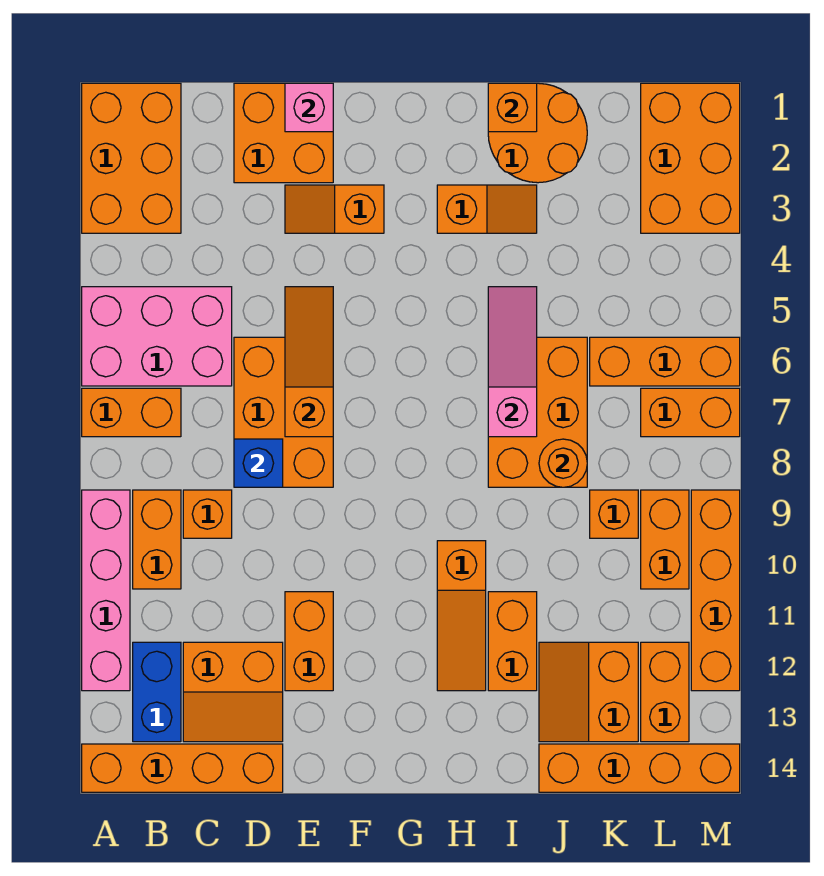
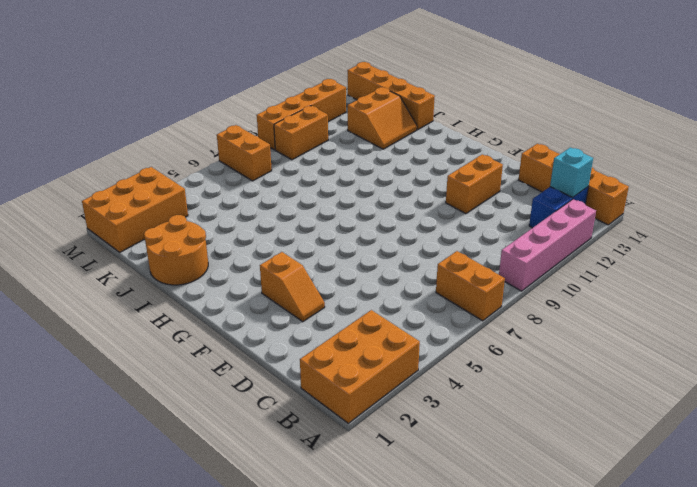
cyan brick B13 level 2 -> none
none -> pink brick A5:C6 level 1
none -> orange brick B9:B10 level 1
none -> orange brick C9 level 1
none -> orange slope C12:D13 level 1 top 12

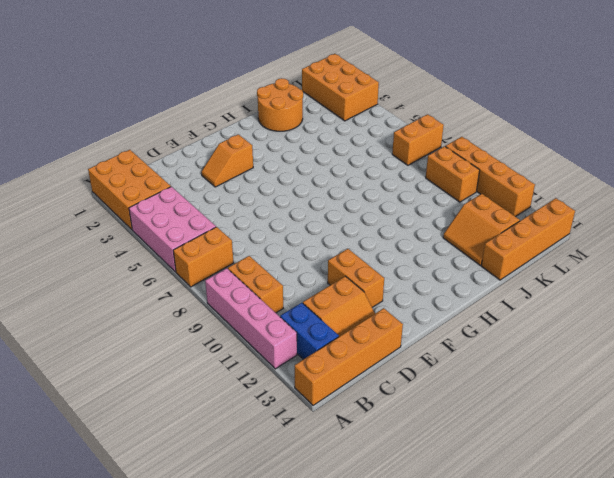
pink brick A4:B6 level 1 -> pink brick A5:C6 level 1
none -> orange brick C9 level 1
none -> orange brick D1:E2 level 1
none -> orange brick D6:E8 level 1
none -> orange slope H3:I3 level 1 top H

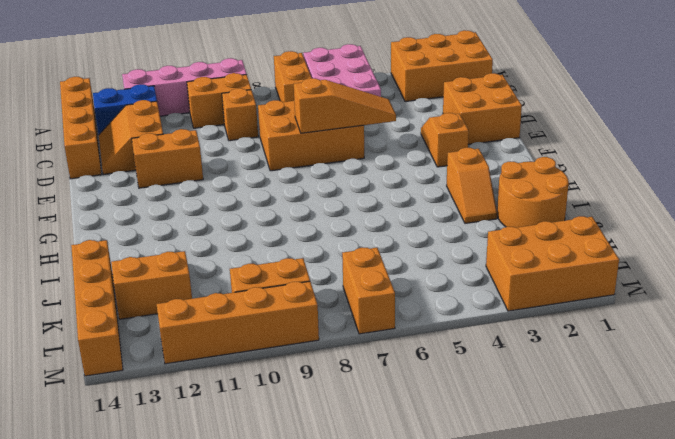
none -> orange slope H10:H12 level 1 top 10
none -> orange brick I6:J8 level 1
none -> orange brick I11:I12 level 1
none -> orange brick K6:M6 level 1

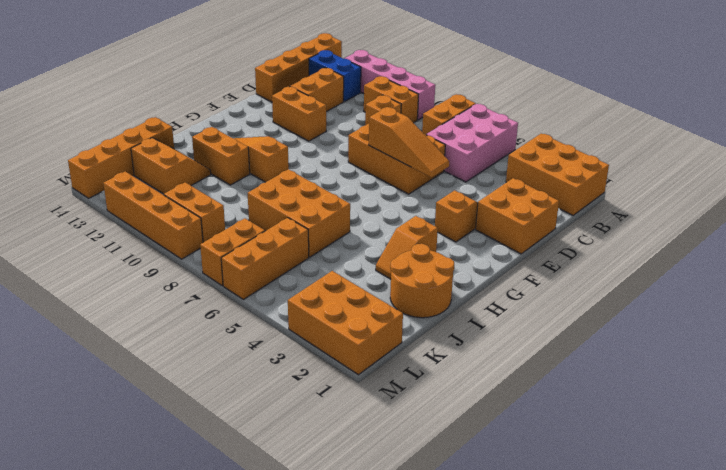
none -> orange brick K9 level 1
none -> orange brick L12:L13 level 1
none -> blue brick D8 level 2
none -> pink brick E1 level 2

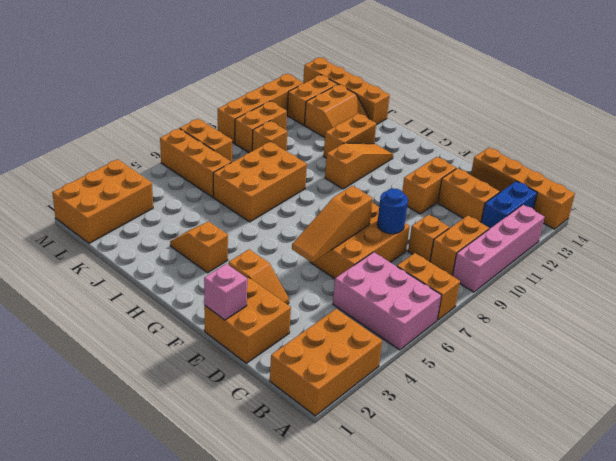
blue round brick D8 level 2 -> blue brick D8 level 2
none -> orange round brick I1:J2 level 1
none -> orange brick I1 level 2
none -> pink slope I5:I7 level 2 top 7
none -> orange round brick J8 level 2

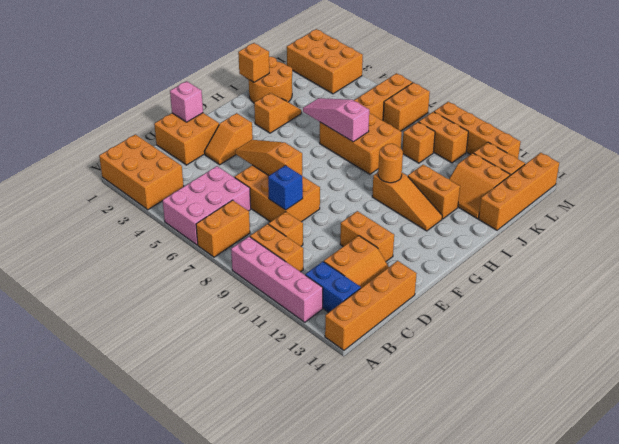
orange round brick H10 level 2 -> orange round brick J8 level 2

